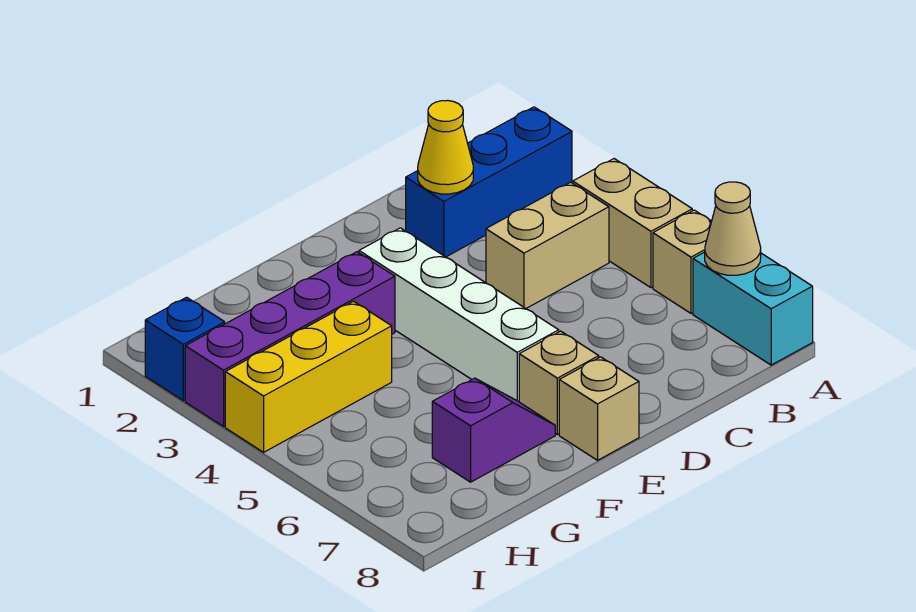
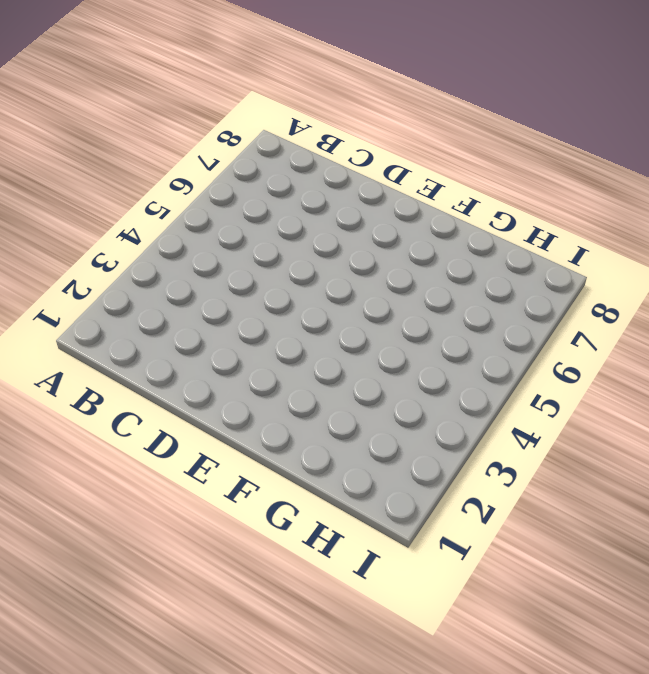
none -> blue brick A2:C2 level 1
none -> tan brick A4:A5 level 1
none -> tan brick A6 level 1

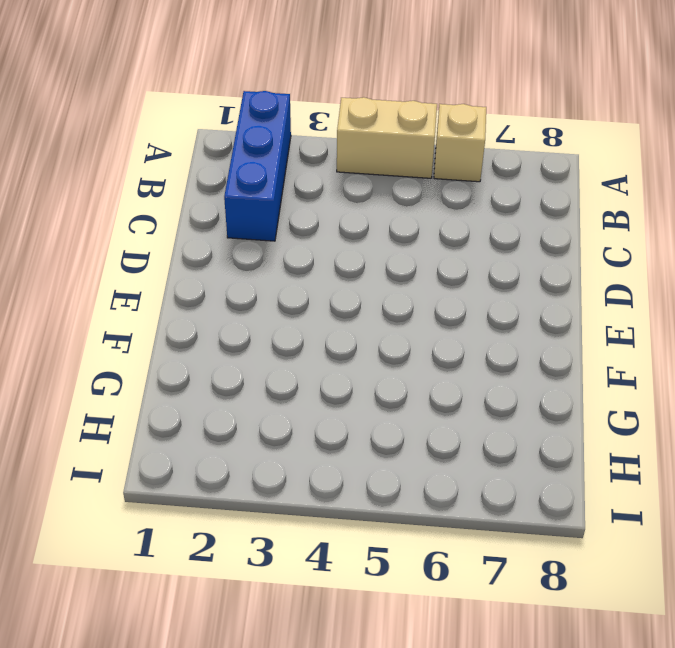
none -> cyan brick A7:A8 level 1
none -> tan brick B4:C4 level 1
none -> white brick E3:E6 level 1

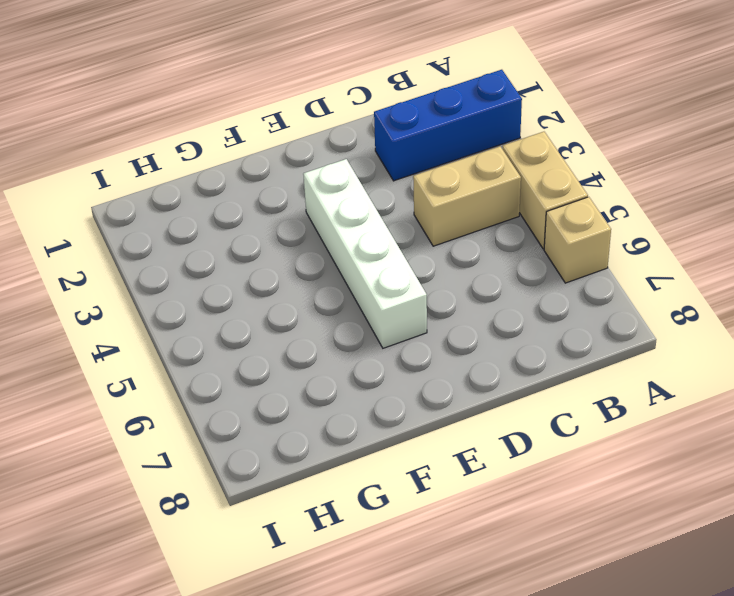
none -> cyan brick A7:A8 level 1
none -> tan brick E7 level 1
none -> tan brick E8 level 1

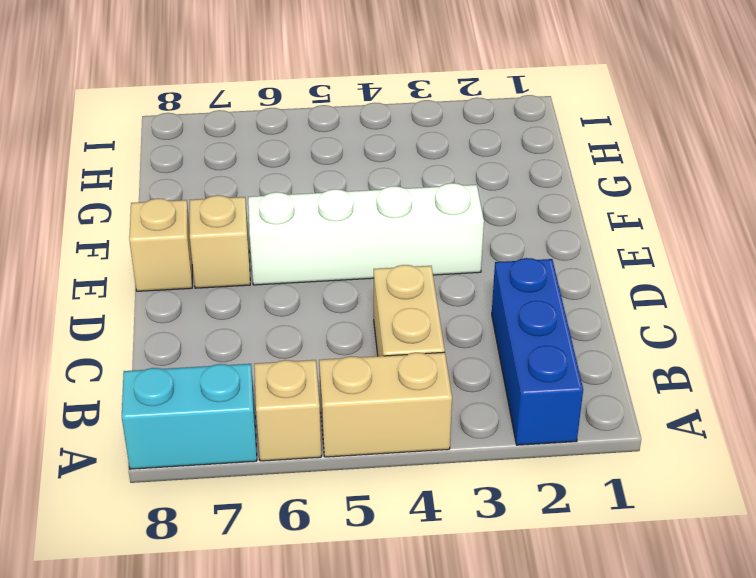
none -> purple brick F3:I3 level 1
none -> purple slope F7:G7 level 1 top G
none -> yellow brick G4:I4 level 1

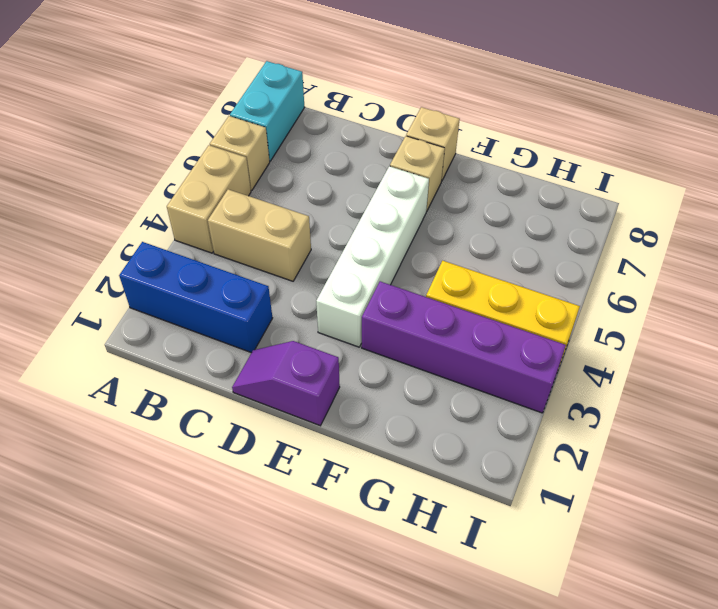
purple slope D1:E1 level 1 top E -> purple slope F7:G7 level 1 top G
none -> blue brick I2 level 1
none -> tan cone A7 level 2
none -> yellow cone C2 level 2

